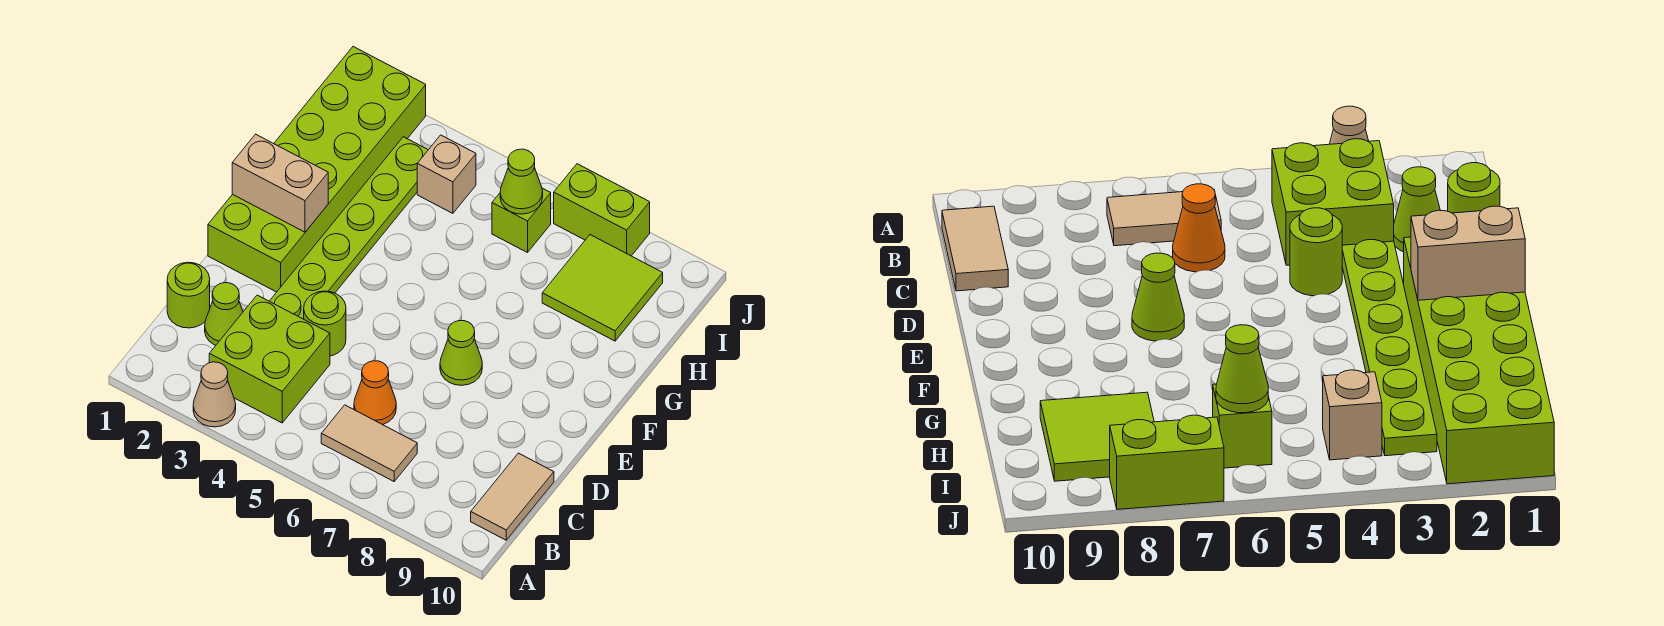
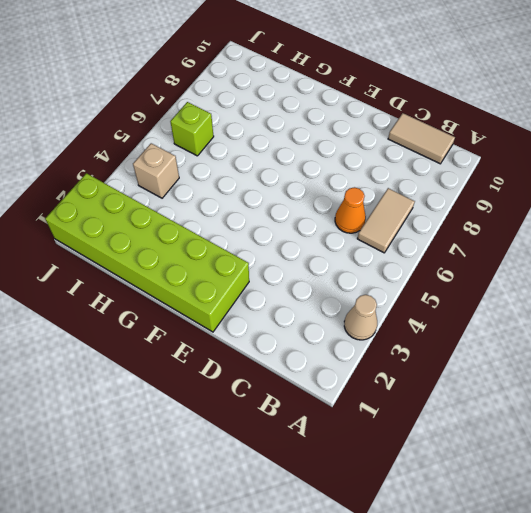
none -> lime brick B3:C4 level 1
none -> lime round brick C1 level 1
none -> lime cone C2 level 1

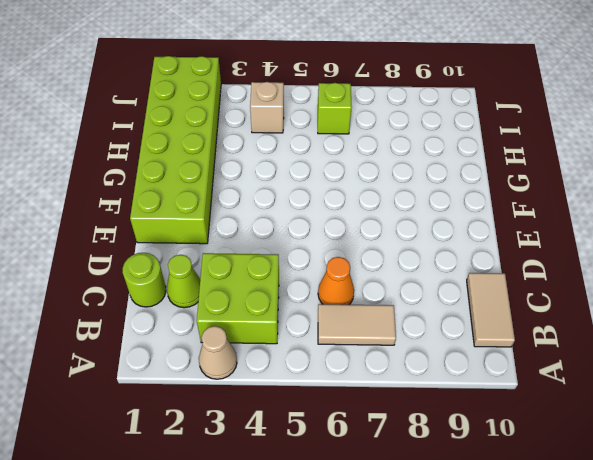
none -> lime plate D3:I3 level 1
none -> lime round brick D4 level 1
none -> lime cone E7 level 1

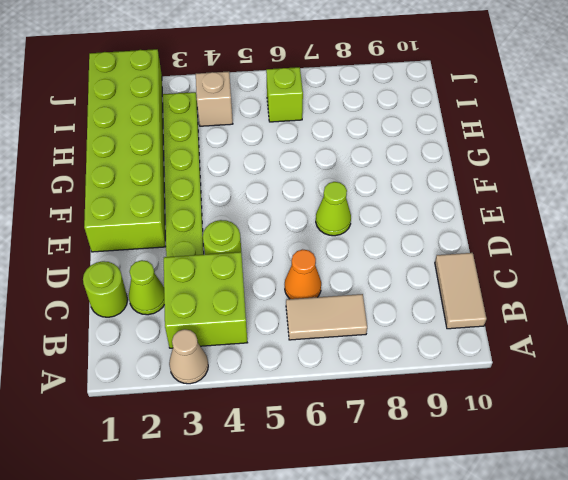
none -> lime tile H8:I9 level 1
none -> lime brick J7:J8 level 1
none -> tan brick F1:F2 level 2

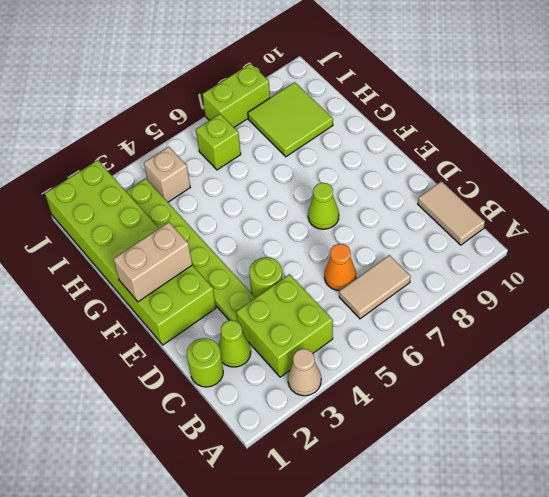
none -> lime cone I6 level 2

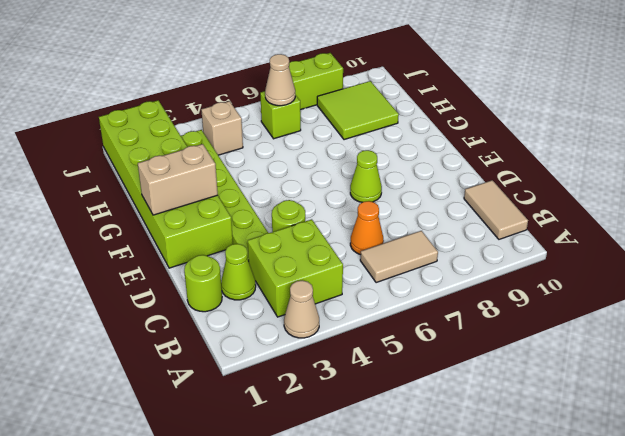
tan cone I6 level 2 -> lime cone I6 level 2

